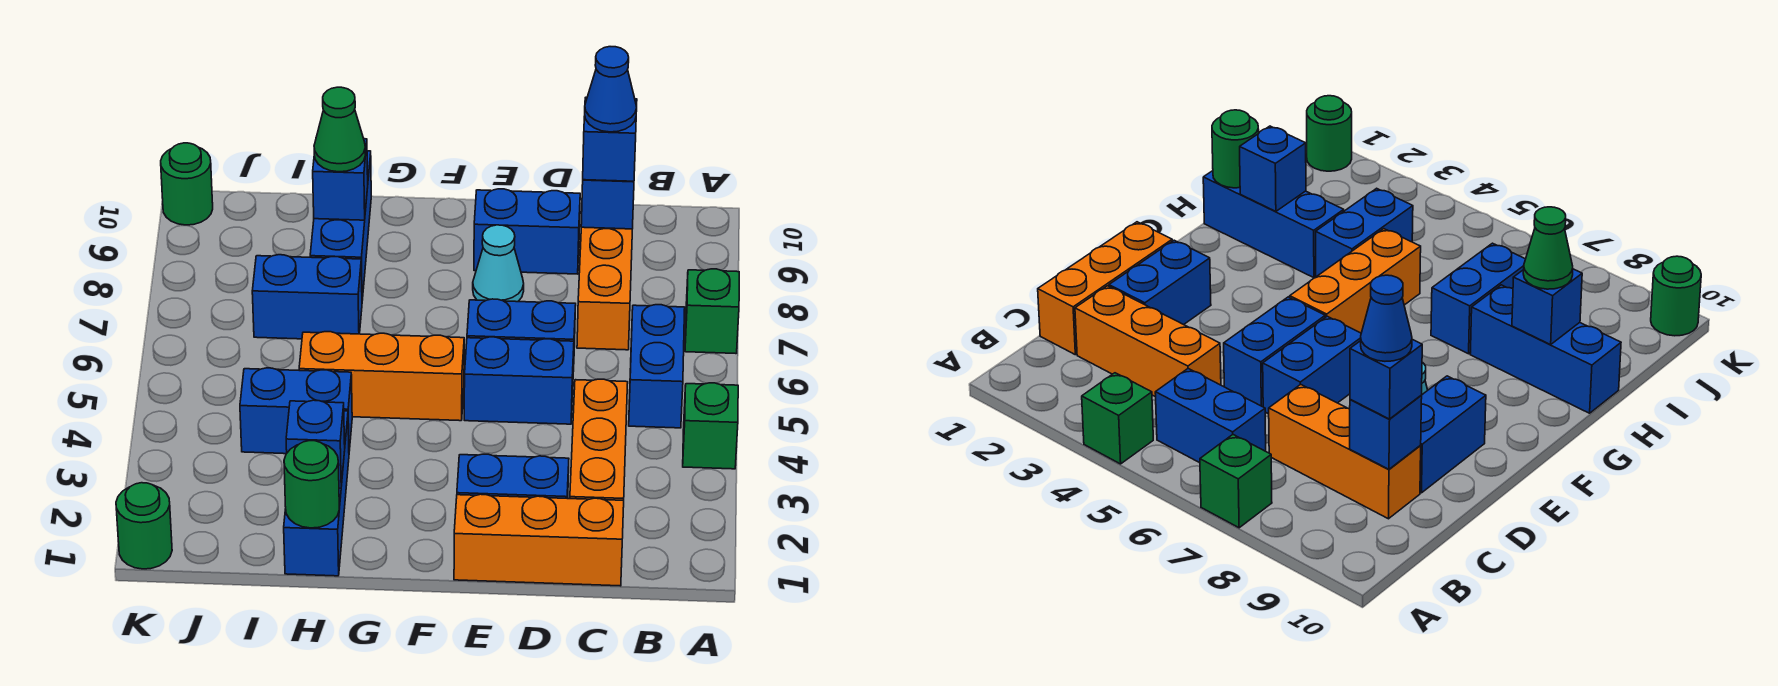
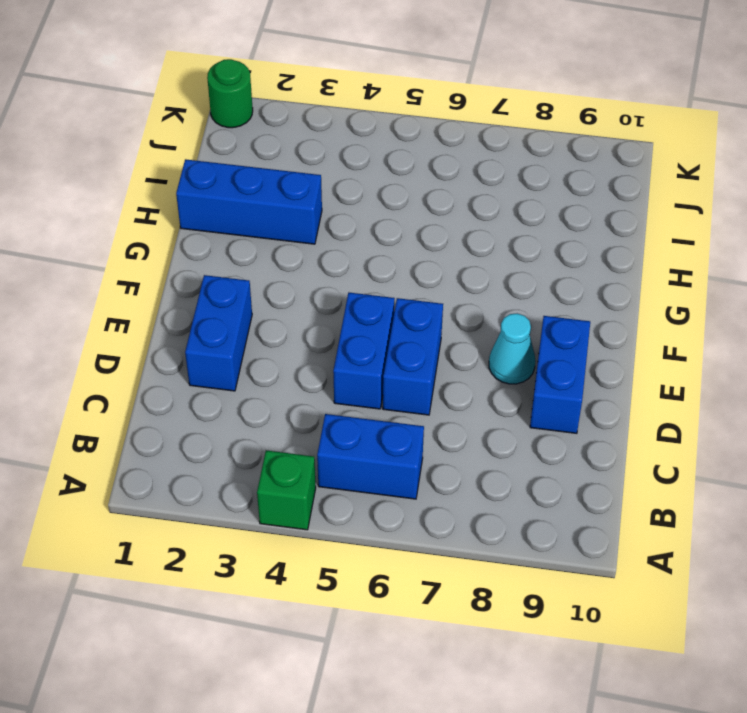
none -> green brick A7 level 1
none -> orange brick C1:E1 level 1
none -> orange brick C2:C4 level 1

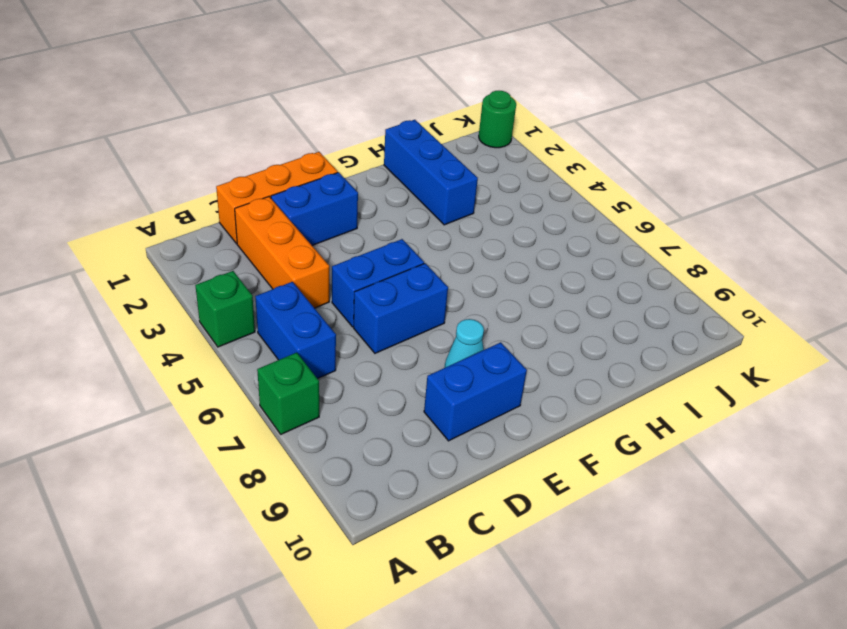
none -> orange brick C7:C9 level 1
none -> orange brick F5:H5 level 1
none -> blue brick H4:I4 level 1

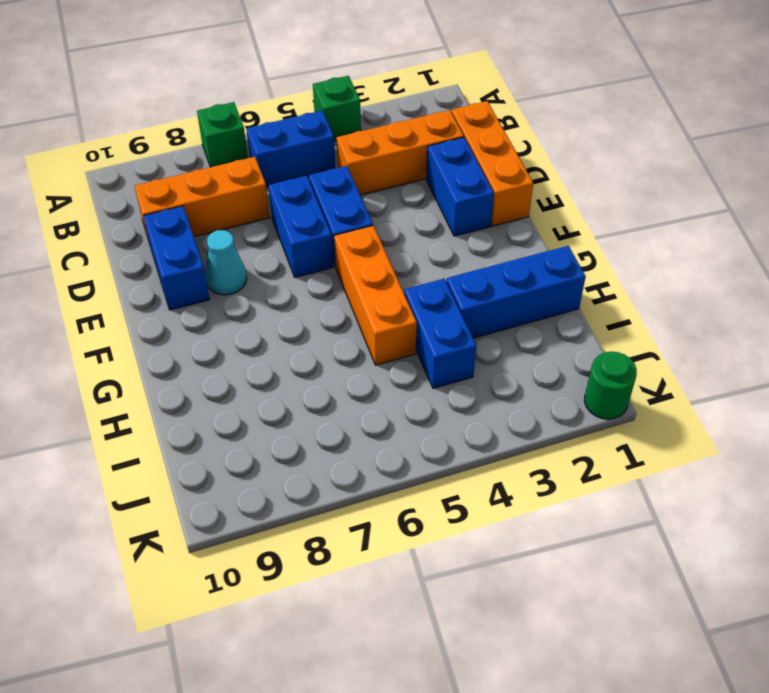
none -> blue brick H7:I7 level 1
none -> blue brick H8:H10 level 1
none -> green round brick K10 level 1

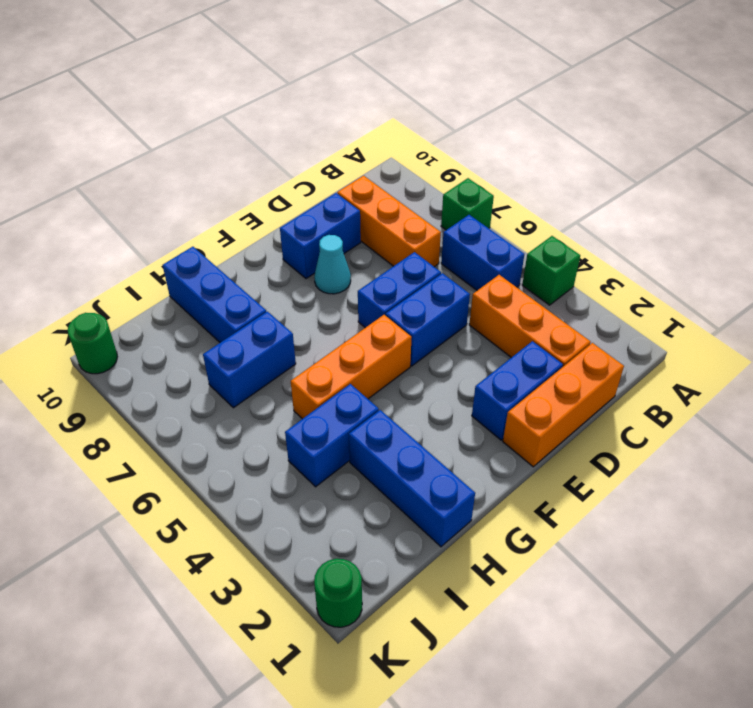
none -> blue brick C9 level 2
none -> green round brick H1 level 2
none -> blue brick H2 level 2

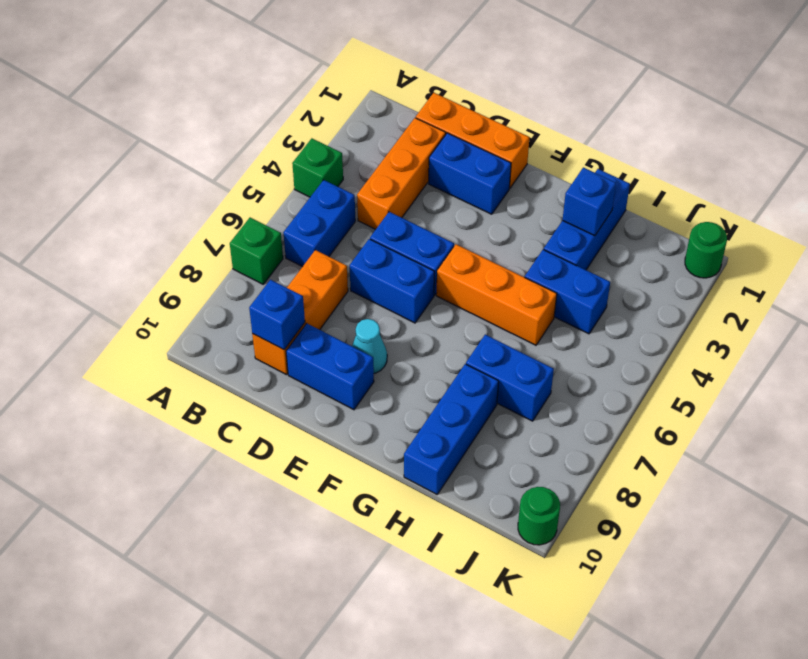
none -> green round brick H1 level 2
none -> blue brick H9 level 2
none -> blue brick C9 level 3

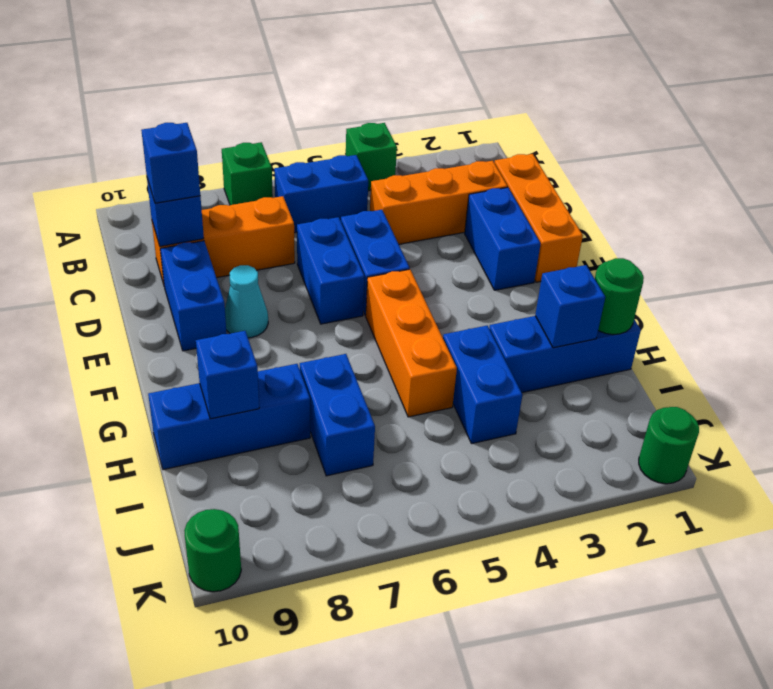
none -> green cone H9 level 3
none -> blue cone C9 level 4

